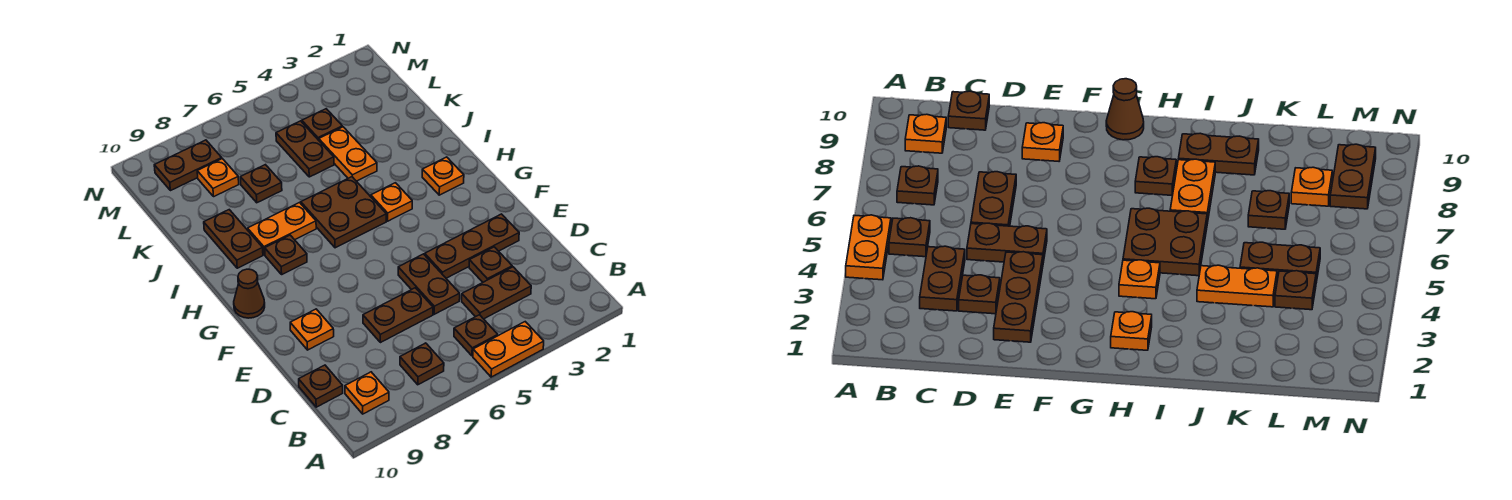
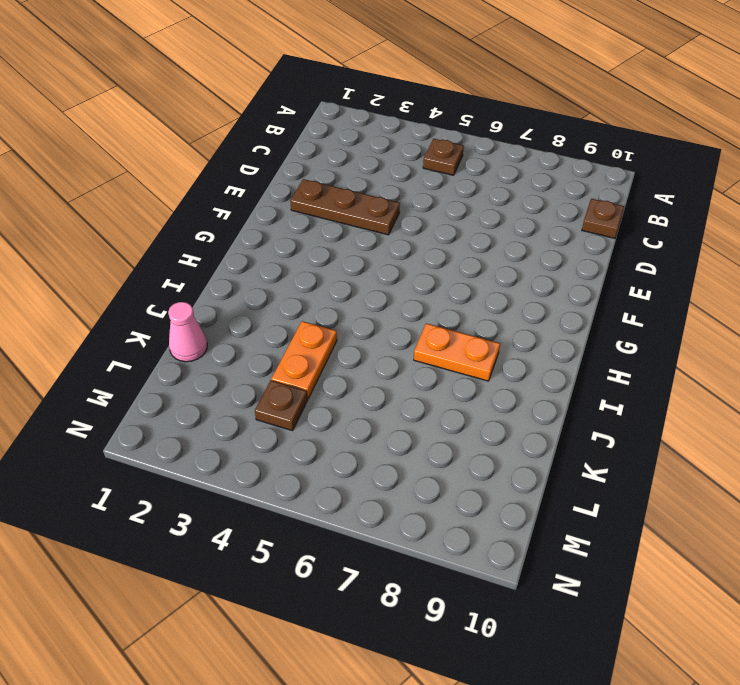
pink cone K1 level 1 -> none
none -> orange plate A4:A5 level 1
none -> brown plate B7 level 1
none -> orange plate B9 level 1

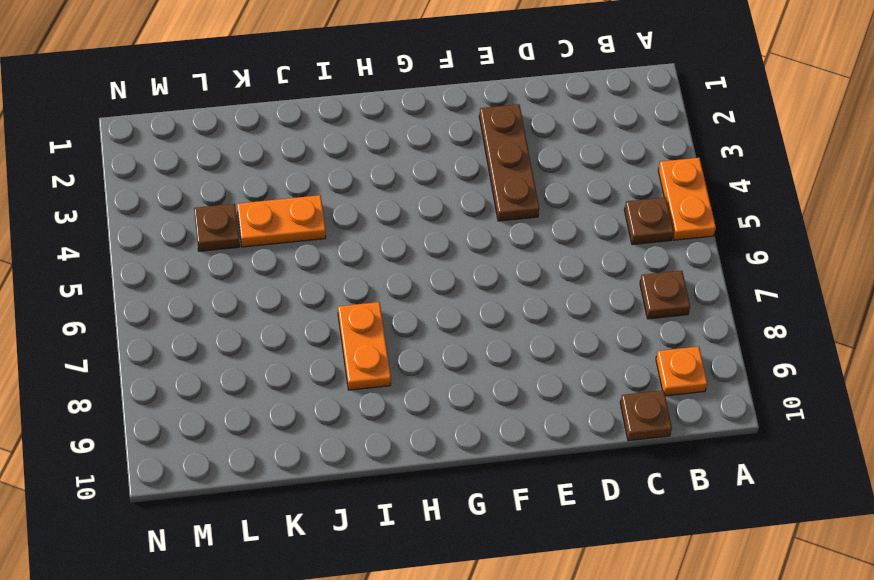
none -> brown plate C3:C4 level 1
none -> brown plate D3 level 1
none -> brown plate D5:E5 level 1

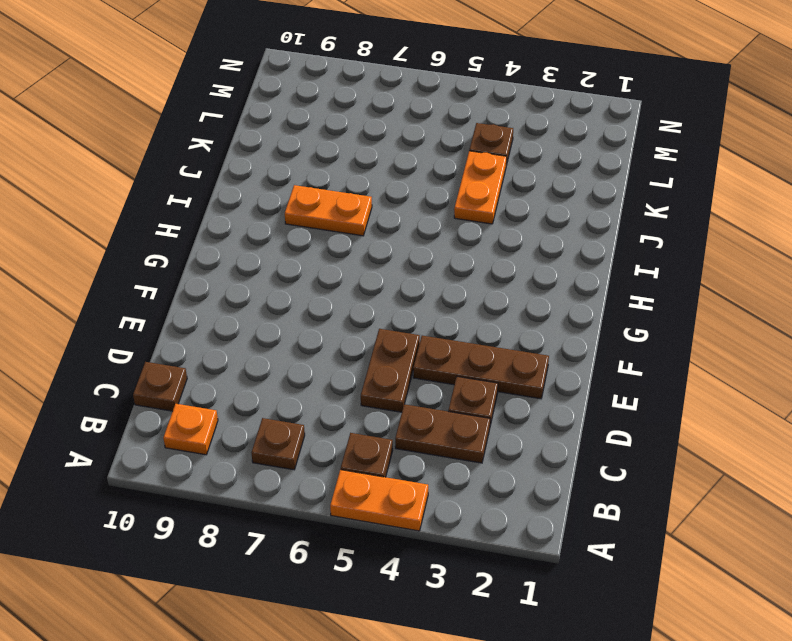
none -> brown plate D6:D7 level 1
none -> orange plate E9 level 1
none -> brown cone G10 level 1

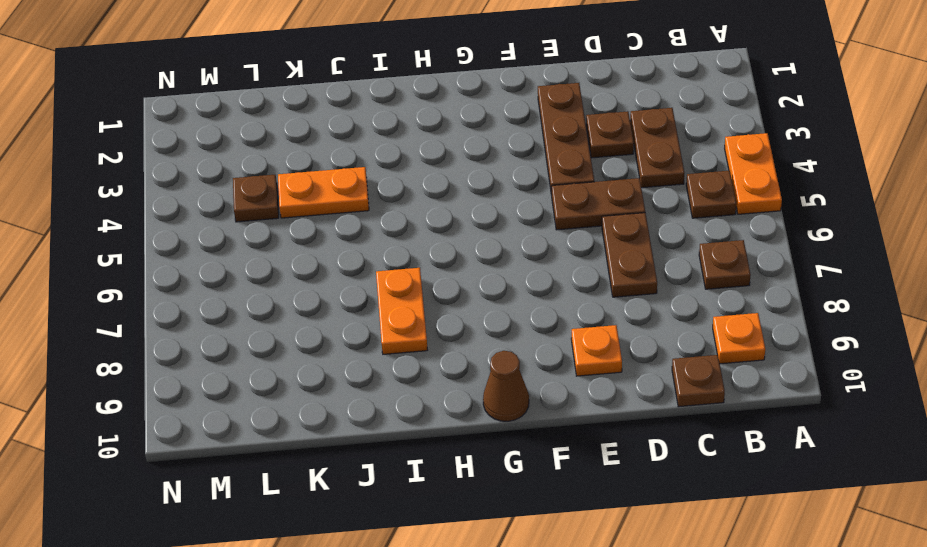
none -> orange plate H2 level 1
none -> orange plate H4 level 1
none -> brown plate H5:I6 level 1

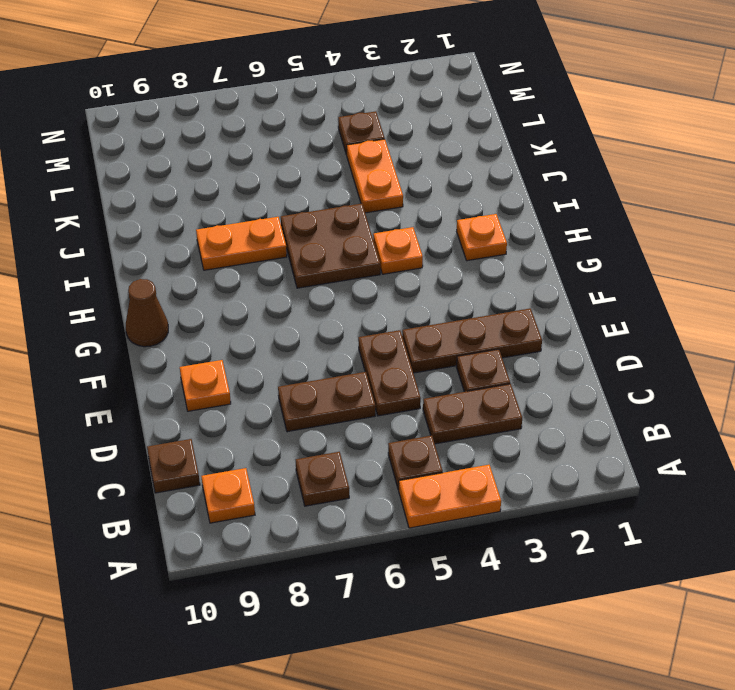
none -> brown plate H8 level 1
none -> brown plate I9:J9 level 1
none -> brown plate K5:L5 level 1

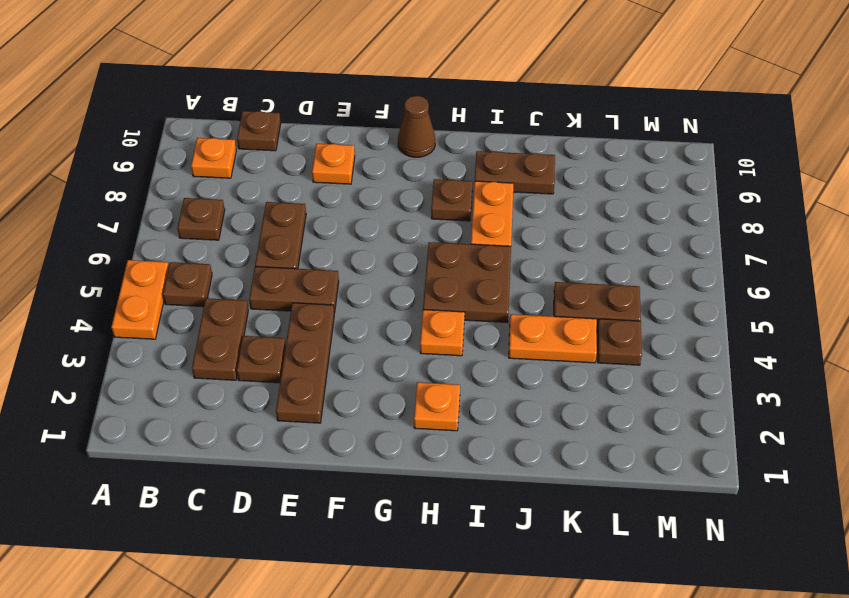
none -> brown plate K7 level 1
none -> orange plate L8 level 1
none -> brown plate M8:M9 level 1

